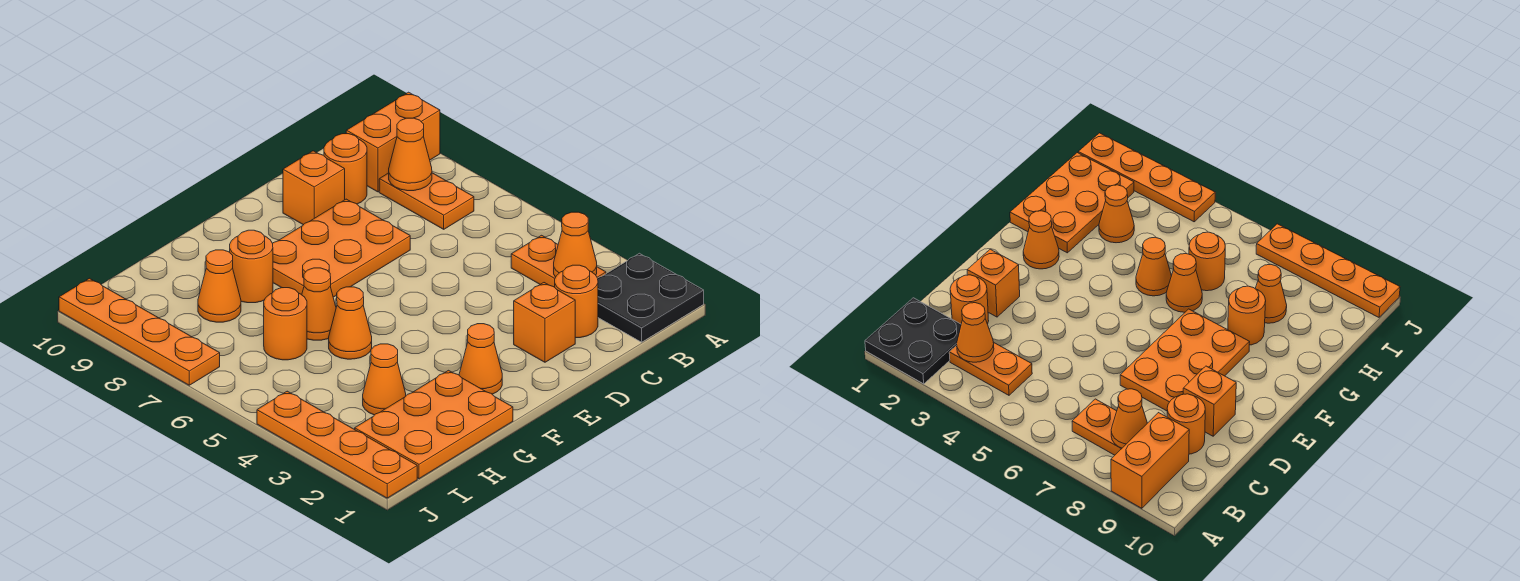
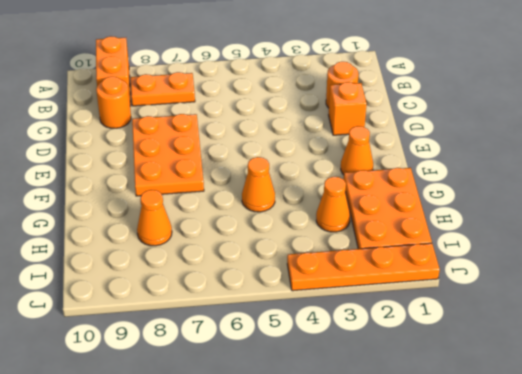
none -> black plate A1:B2 level 1
none -> orange plate B3:B4 level 1
none -> orange brick D9 level 1

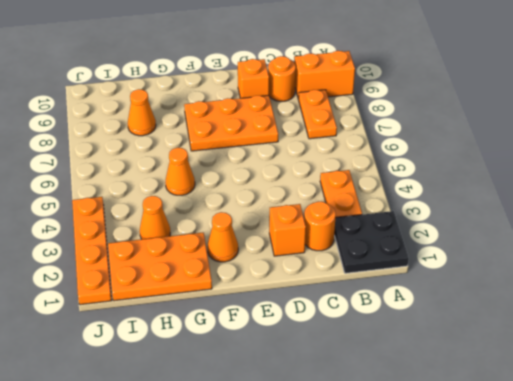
none -> orange cone G6 level 1
none -> orange round brick G8 level 1
none -> orange round brick H6 level 1

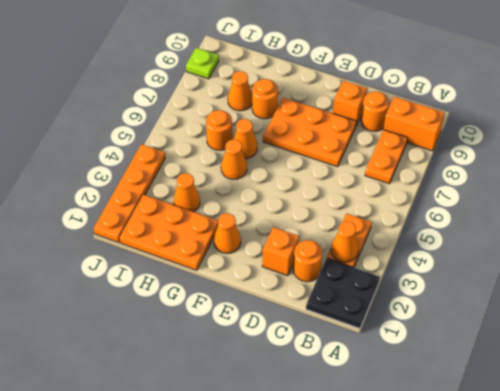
lime plate J9 level 1 -> orange plate J7:J10 level 1
none -> orange cone B8 level 2

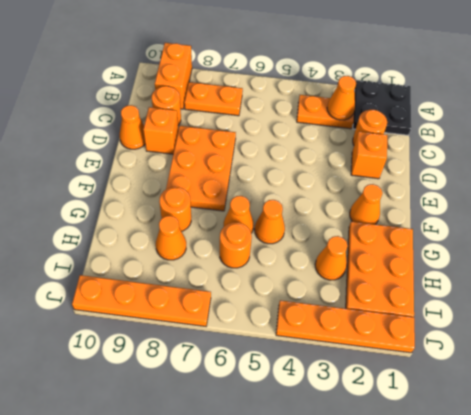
orange cone D10 level 1 -> orange cone B8 level 2

